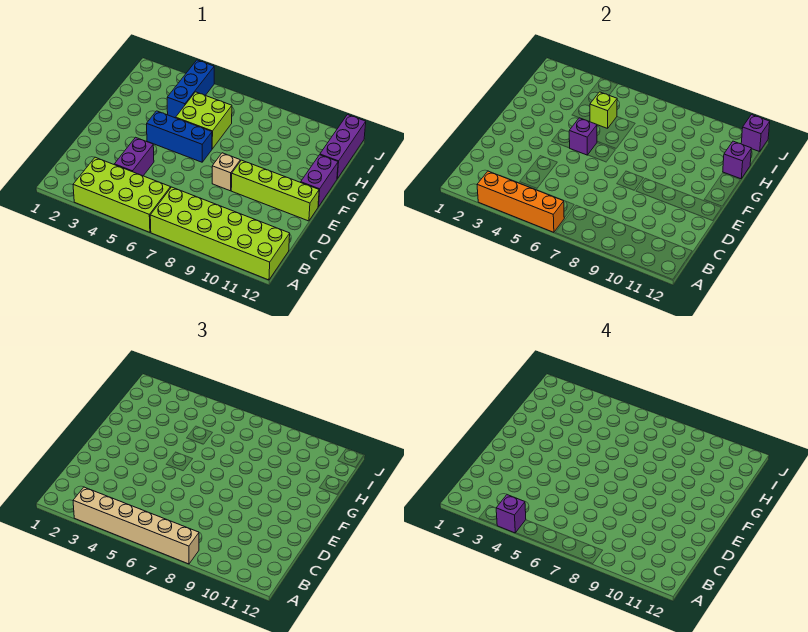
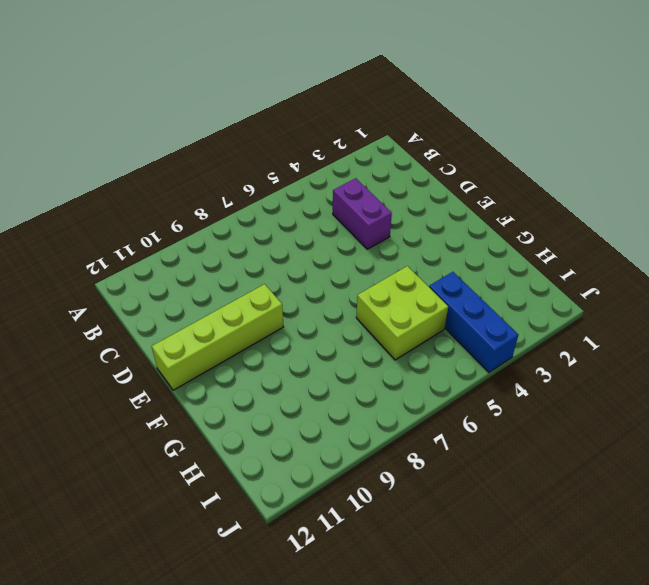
none -> lime brick A3:B6 level 1
none -> lime brick A7:B12 level 1
none -> tan brick E8 level 1

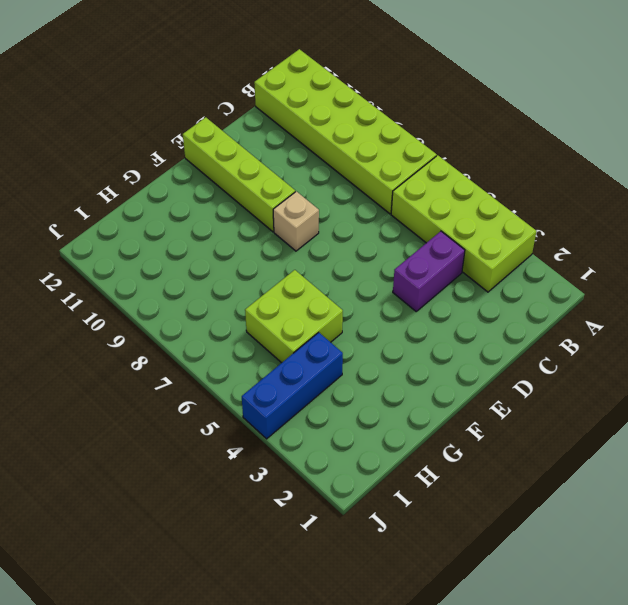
none -> blue brick F4:F6 level 1
none -> purple brick F12:G12 level 1
none -> purple brick H12:J12 level 1

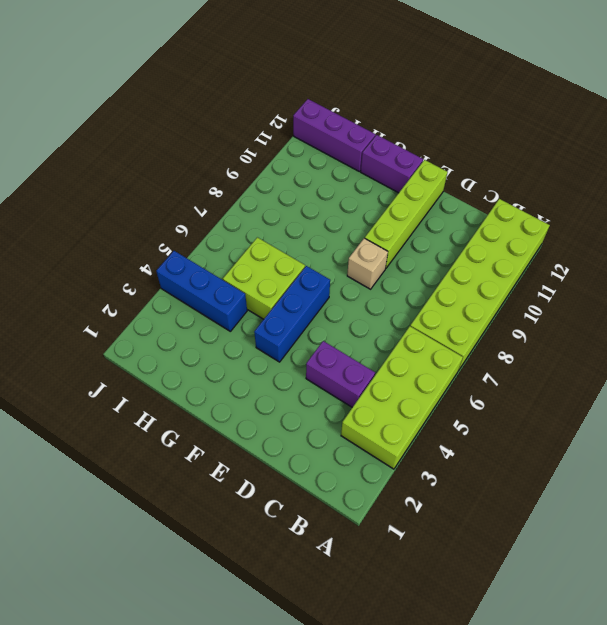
none -> orange brick A3:A6 level 2
none -> purple brick F5 level 2
none -> lime brick H5 level 2

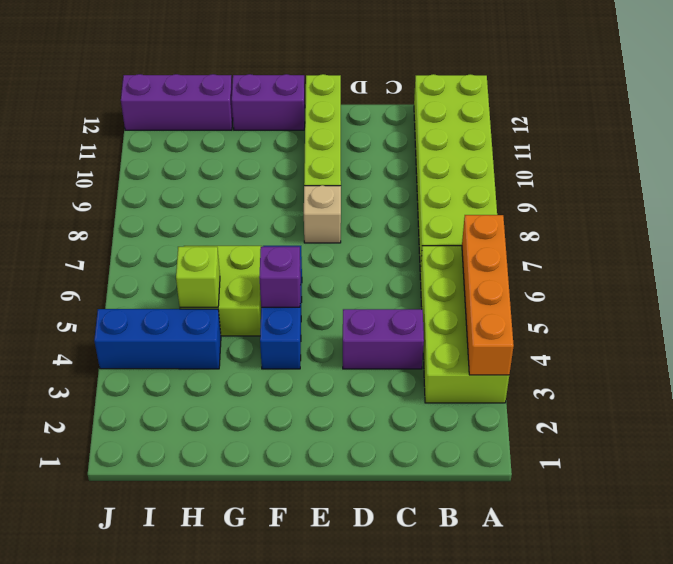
none -> purple brick H12 level 2
none -> purple brick J12 level 2
none -> tan brick A3:A8 level 3

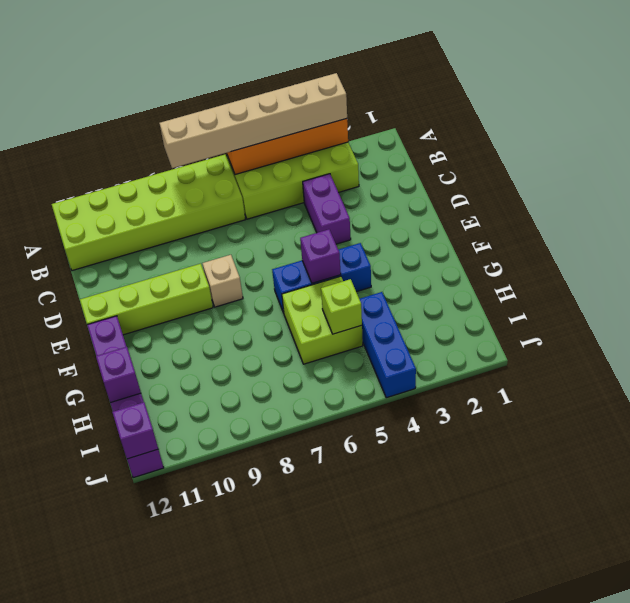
none -> purple brick A4 level 4

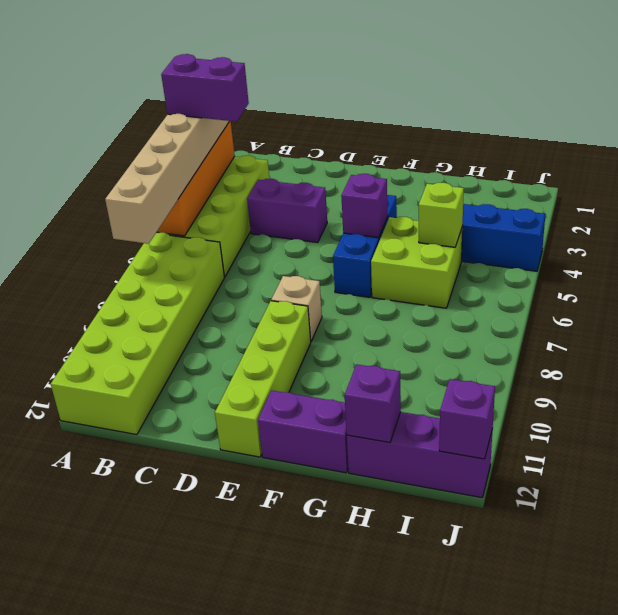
purple brick A4:B4 level 4 -> purple brick A4 level 4

